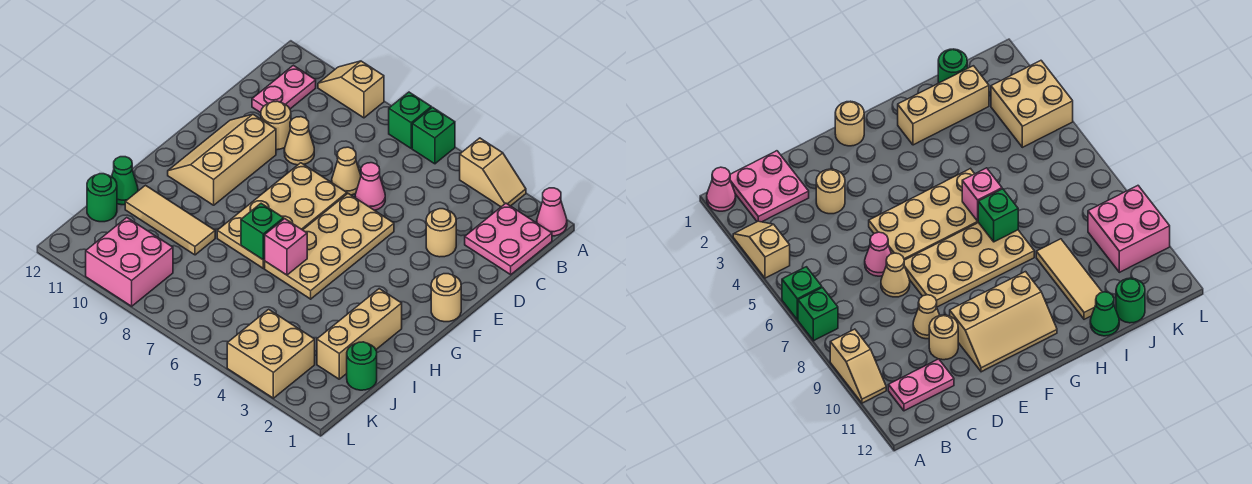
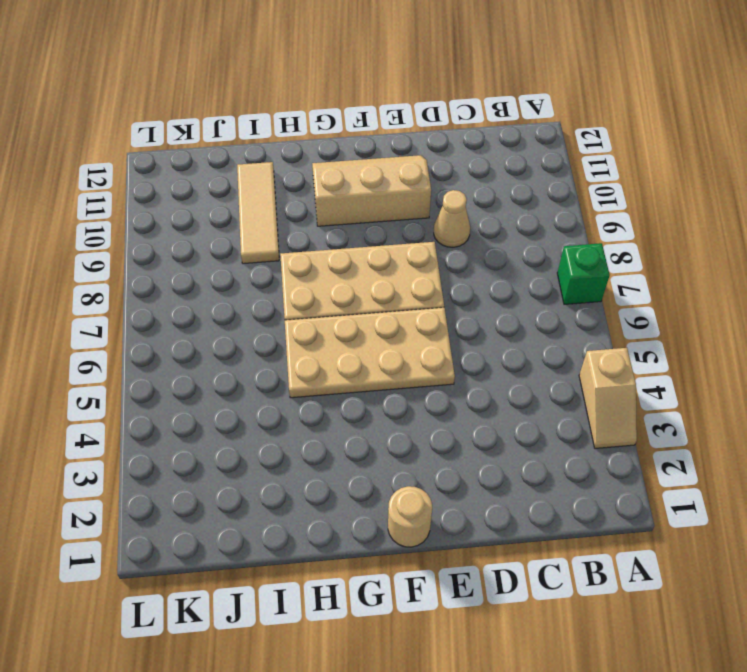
none -> pink cone A1 level 1
none -> green brick A6 level 1
none -> tan slope A9:A10 level 1 top 9

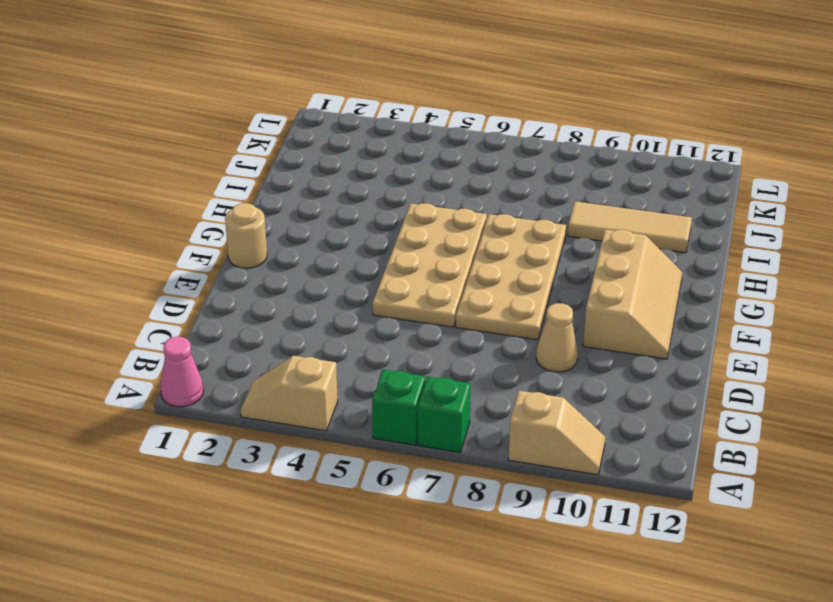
none -> pink plate B1:C2 level 1
none -> pink plate B11:C11 level 1
none -> tan round brick D3 level 1

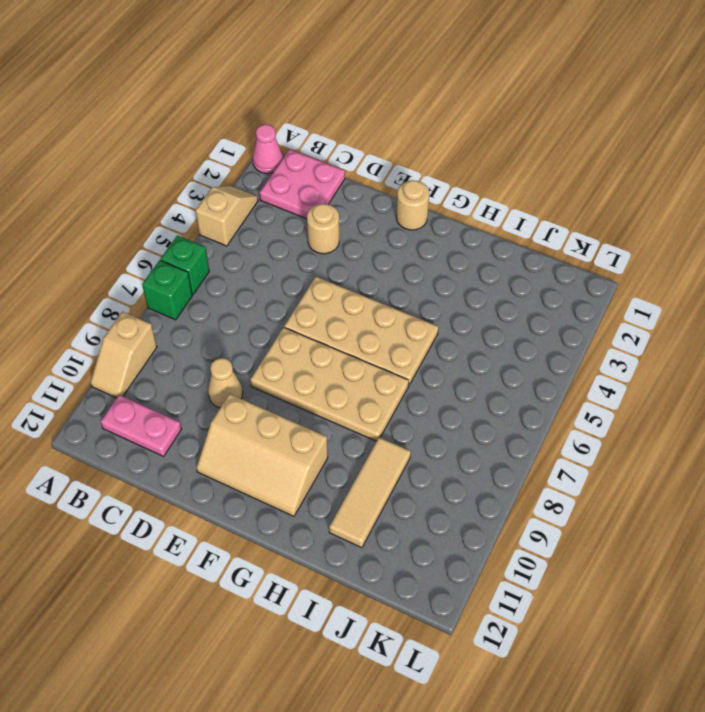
none -> pink cone D6 level 1
none -> tan cone D7 level 1
none -> tan round brick D10 level 1

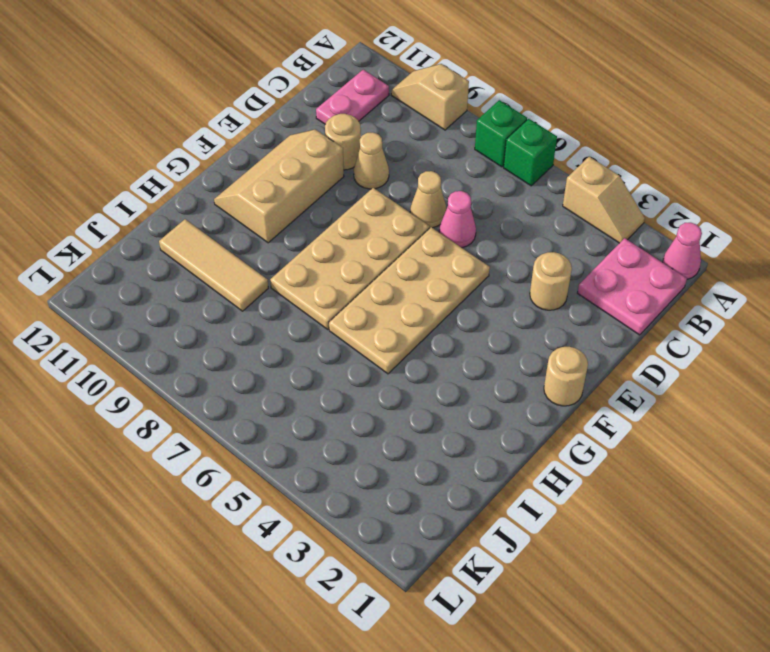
none -> tan brick H2:J2 level 1
none -> green cone I12 level 1
none -> green round brick J1 level 1

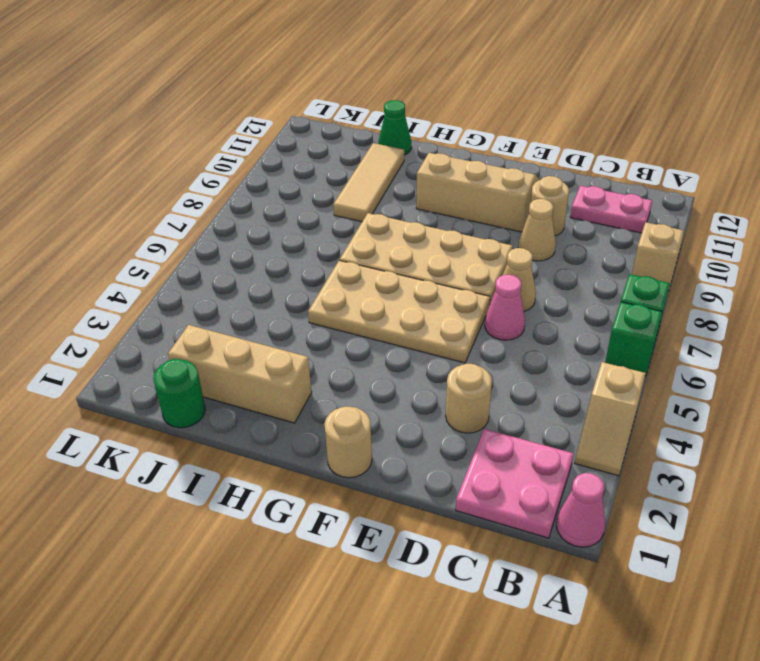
none -> green round brick J12 level 1
none -> tan brick K3:L4 level 1
none -> pink brick K9:L10 level 1

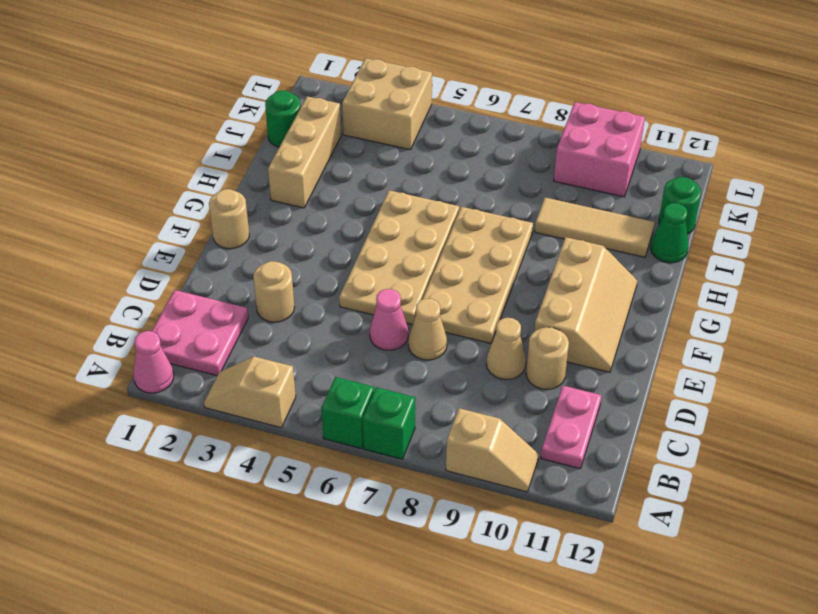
none -> pink brick H6 level 2
none -> green brick H7 level 2

